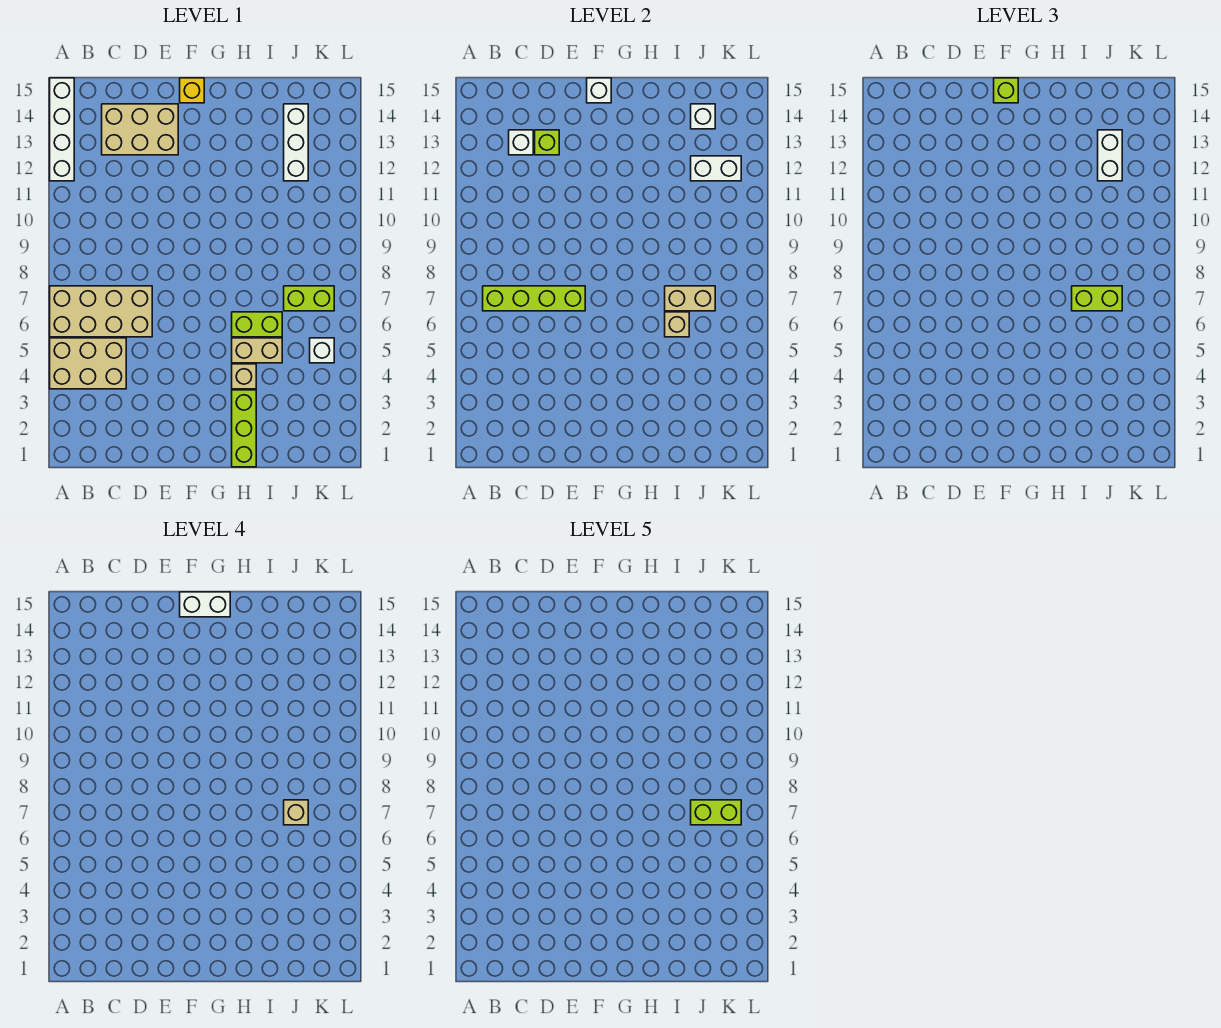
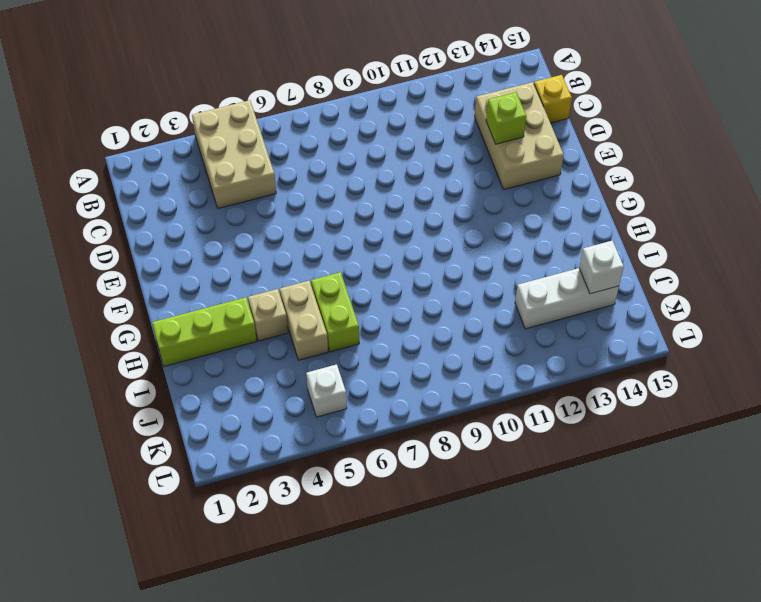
yellow brick C15 level 1 -> yellow brick F15 level 1
none -> tan brick A6:D7 level 1
none -> white brick A12:A15 level 1
none -> lime brick J7:K7 level 1

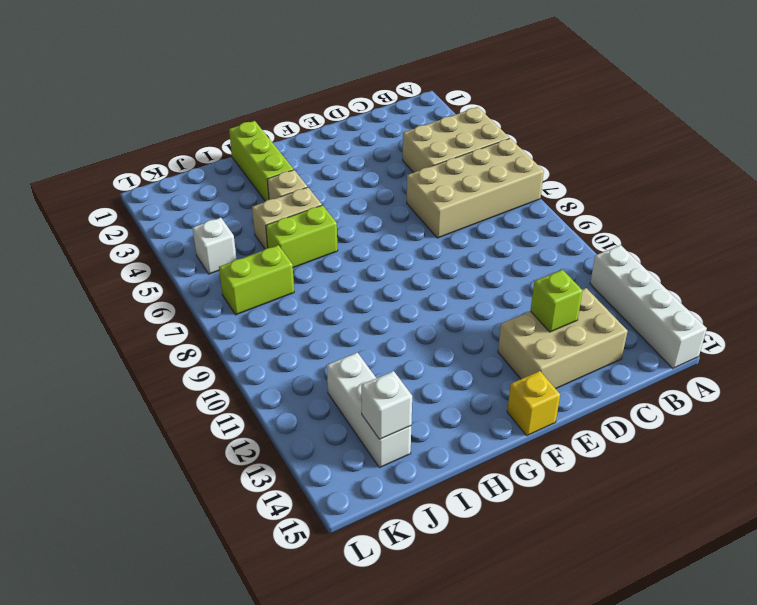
none -> lime brick B7:E7 level 2
none -> white brick C13 level 2
none -> white brick F15 level 2

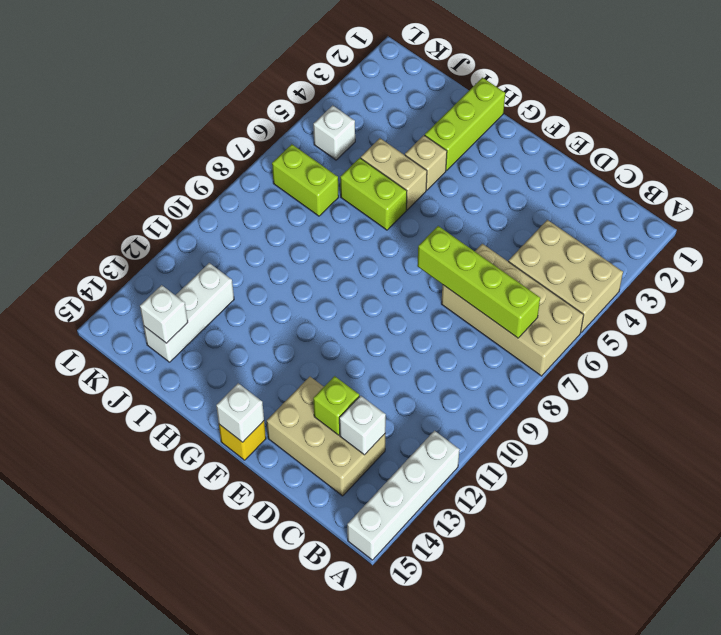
none -> tan brick I6 level 2
none -> tan brick I7:J7 level 2
none -> white brick J12:K12 level 2

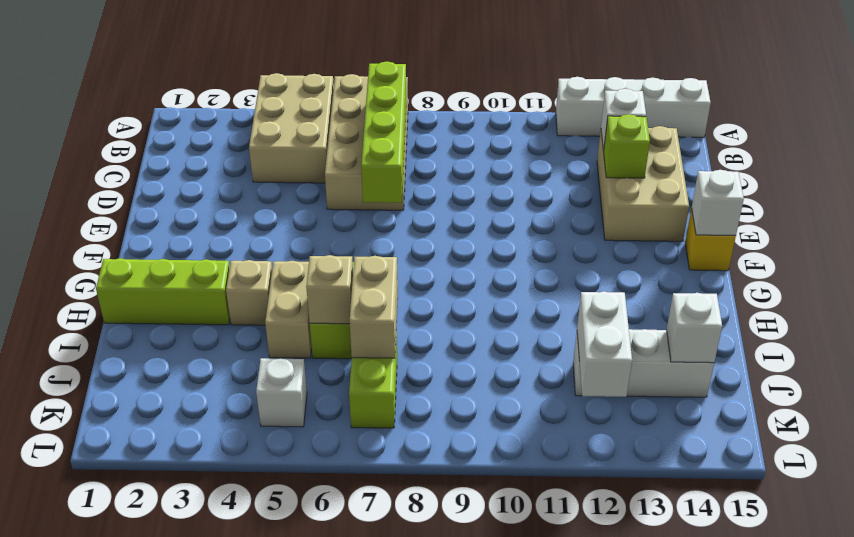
none -> lime brick F15 level 3
none -> lime brick I7:J7 level 3
none -> white brick J12:J13 level 3

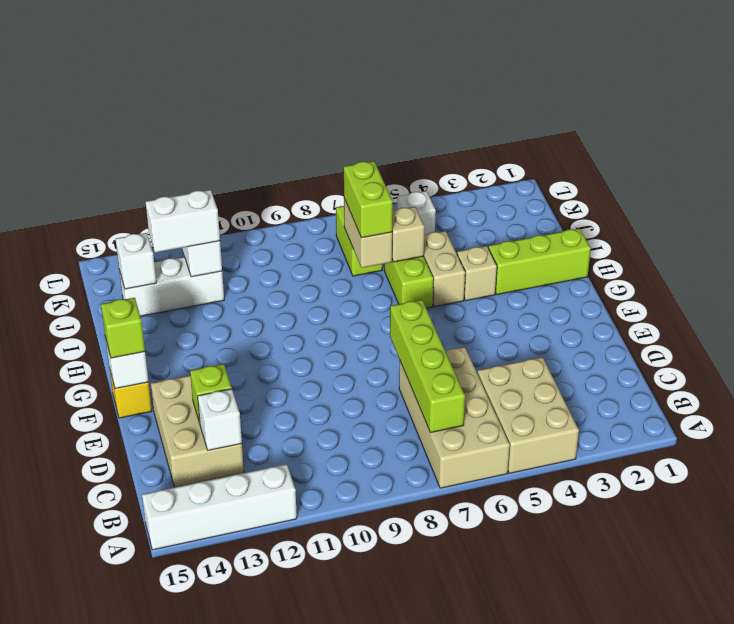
none -> white brick F15:G15 level 4
none -> tan brick J7 level 4
none -> lime brick J7:K7 level 5

